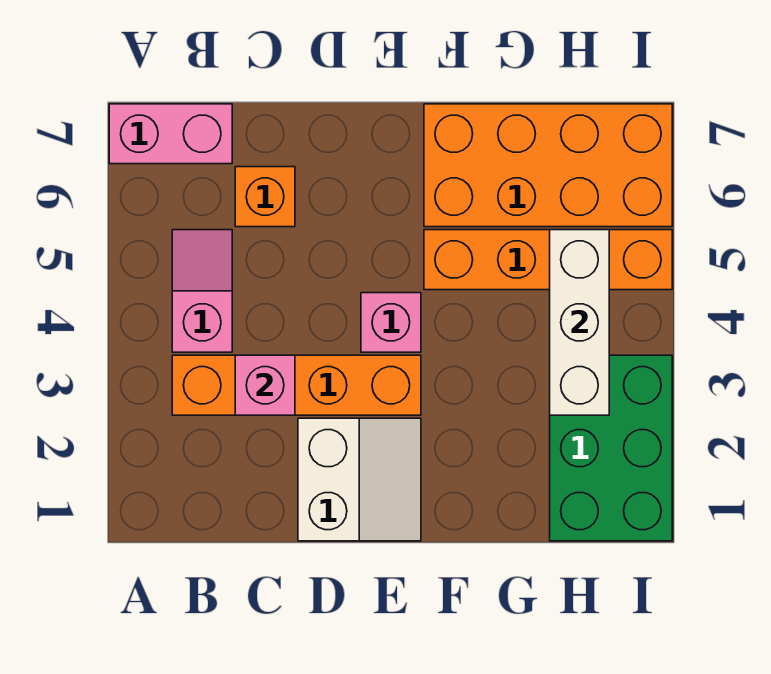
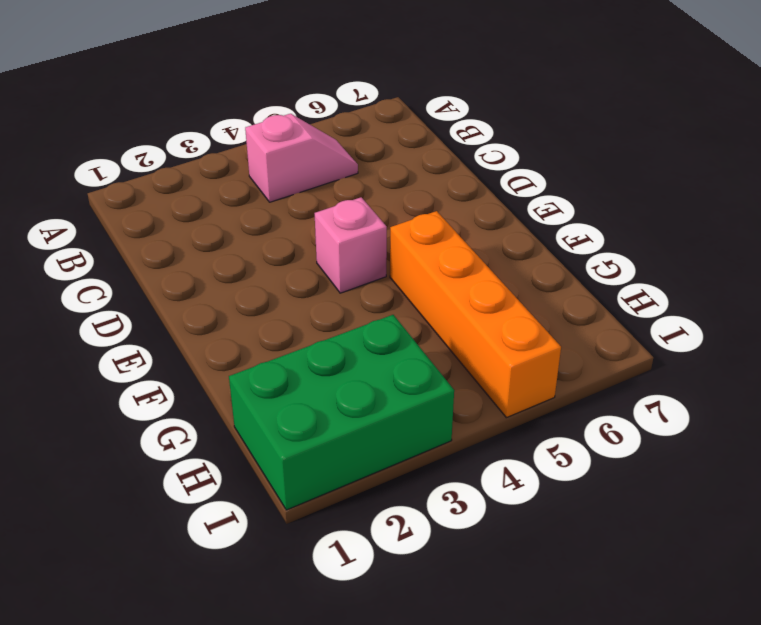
none -> pink brick A7:B7 level 1
none -> orange brick B3:E3 level 1

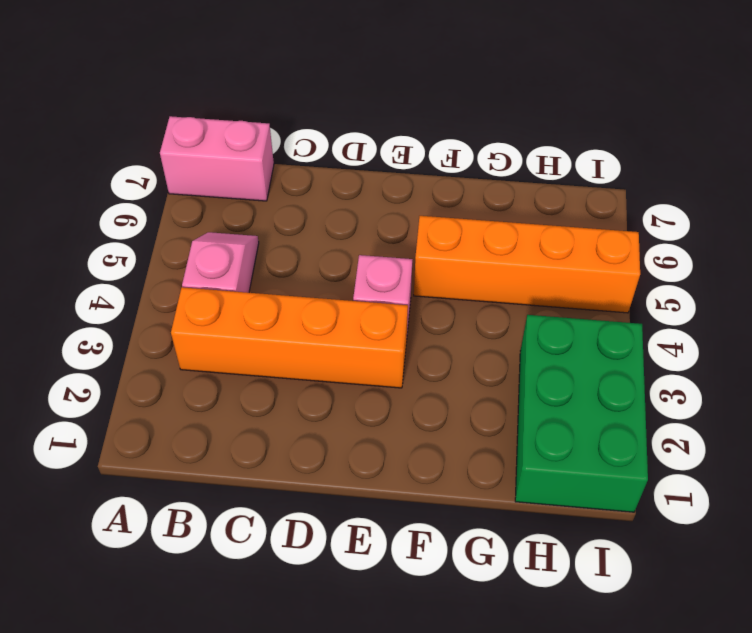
none -> orange brick C6 level 1
none -> white slope D1:E2 level 1 top D

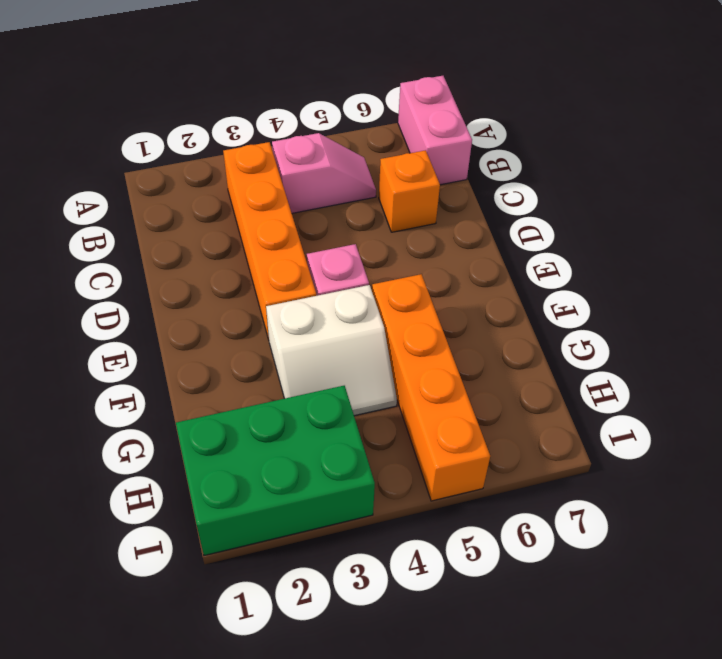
white slope F3:G4 level 1 top F -> white slope D1:E2 level 1 top D
none -> orange brick F6:I7 level 1
none -> pink brick C3 level 2

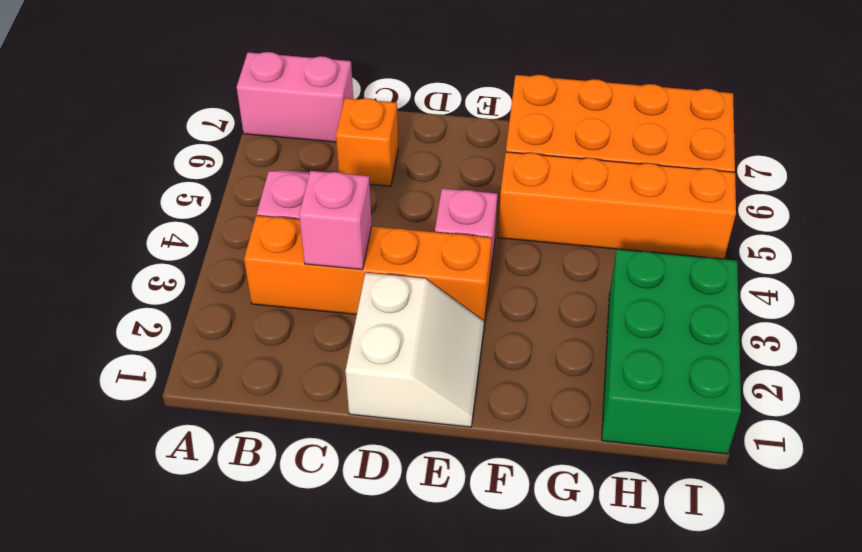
none -> white brick H3:H5 level 2

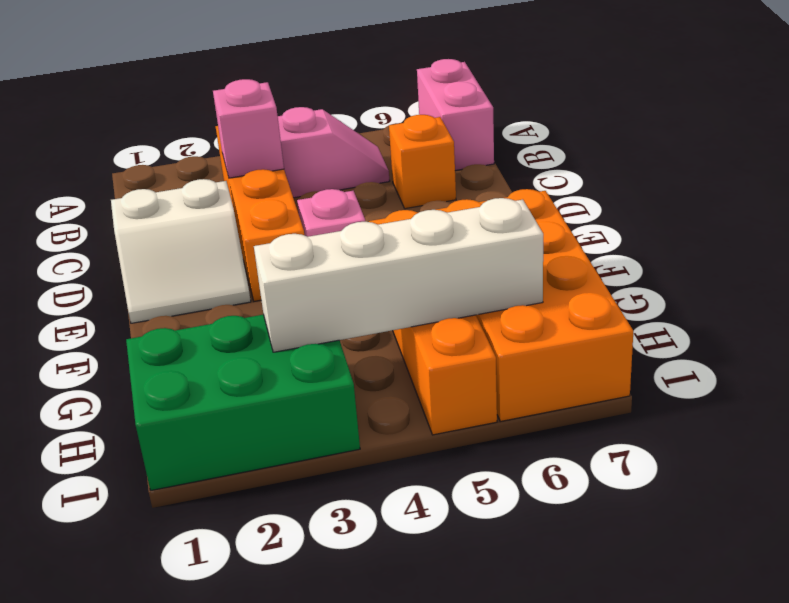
white brick H3:H6 level 2 -> white brick H3:H5 level 2

